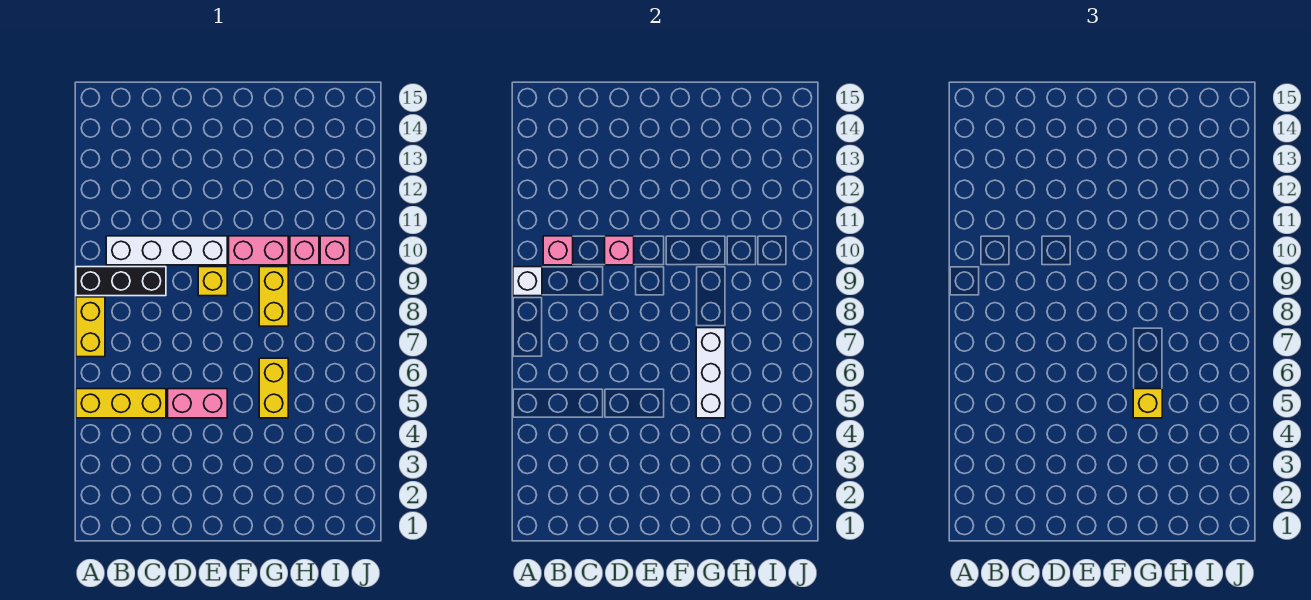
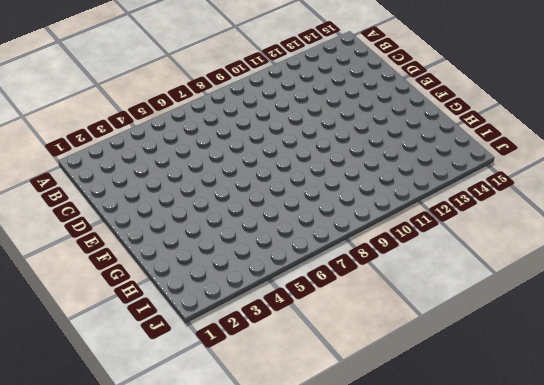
none -> yellow brick A5:C5 level 1
none -> yellow brick A7:A8 level 1
none -> black brick A9:C9 level 1

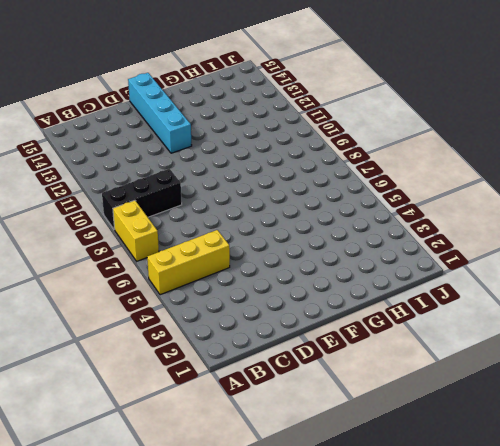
cyan brick E12:E15 level 1 -> none
none -> white brick B10:E10 level 1
none -> pink brick D5:E5 level 1
none -> yellow brick E9 level 1

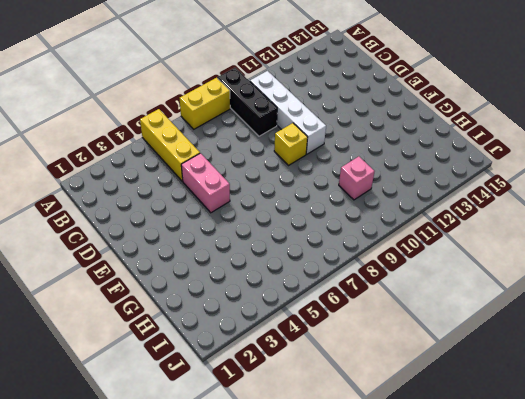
none -> pink brick F10:G10 level 1
none -> yellow brick G5:G6 level 1
none -> yellow brick G8:G9 level 1

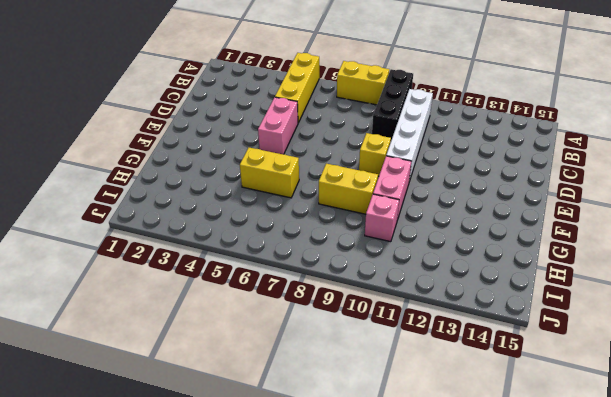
none -> pink brick I10 level 1
none -> white brick A9 level 2
none -> pink brick B10 level 2

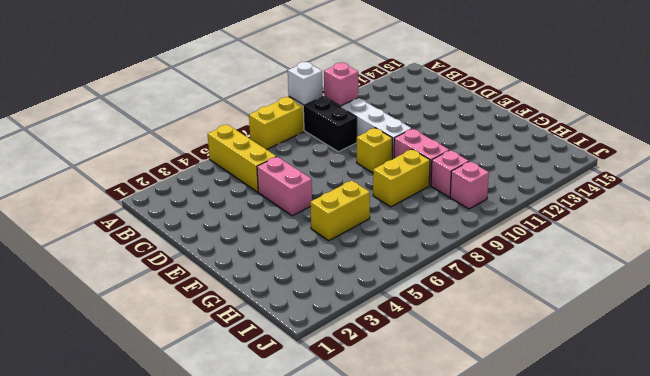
none -> pink brick D10 level 2
none -> white brick G5:G7 level 2
none -> yellow brick G5 level 3

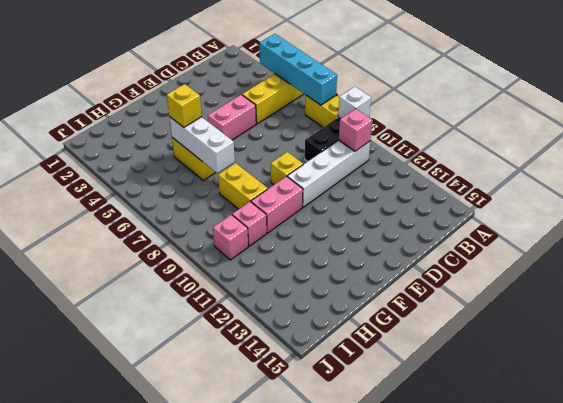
cyan brick A4:A7 level 2 -> none
none -> pink brick D10 level 2

